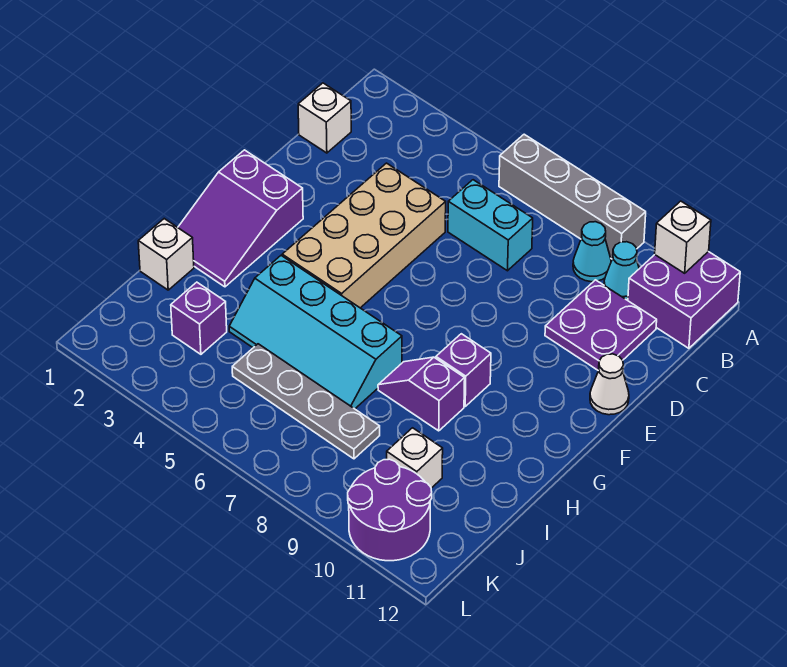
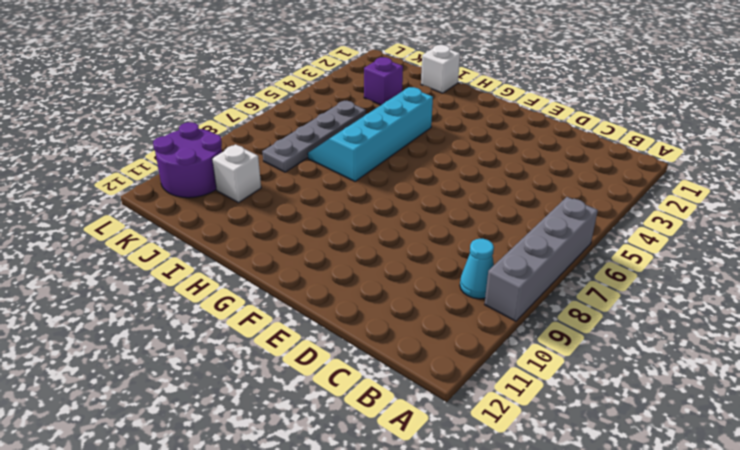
none -> purple brick A11:B12 level 1
none -> cyan cone B10 level 1
none -> white brick C1 level 1

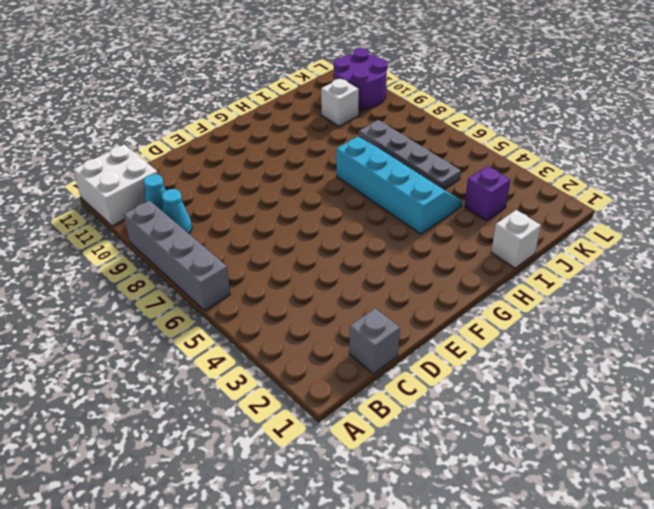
white brick A11:B12 level 1 -> purple brick A11:B12 level 1
grey brick C1 level 1 -> white brick C1 level 1
none -> cyan brick C6:C7 level 1
none -> purple plate C10:D11 level 1
none -> tan brick D4:G5 level 1

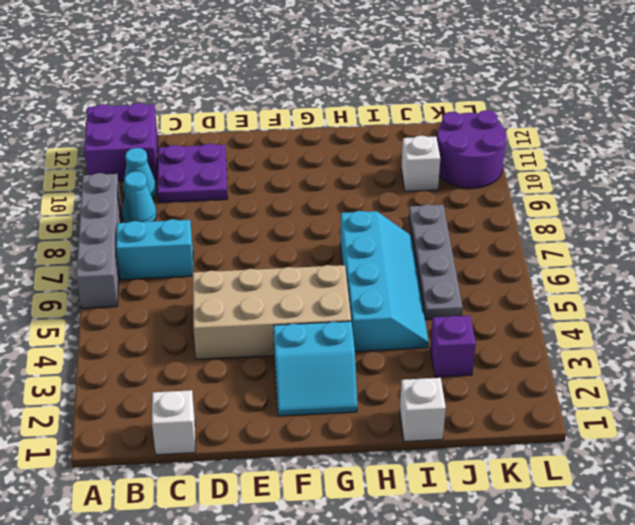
cyan brick B7:C7 level 1 -> cyan brick C6:C7 level 1
cyan slope F2:G3 level 1 top 3 -> purple slope F1:H2 level 1 top F
none -> white cone E12 level 1
none -> purple brick G9 level 1
none -> purple slope H8:H9 level 1 top 9

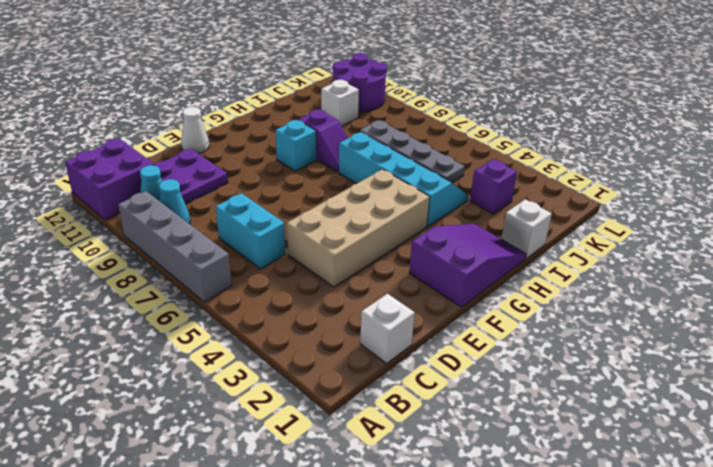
cyan brick G9 level 1 -> purple brick G9 level 1
none -> white brick A11 level 2

